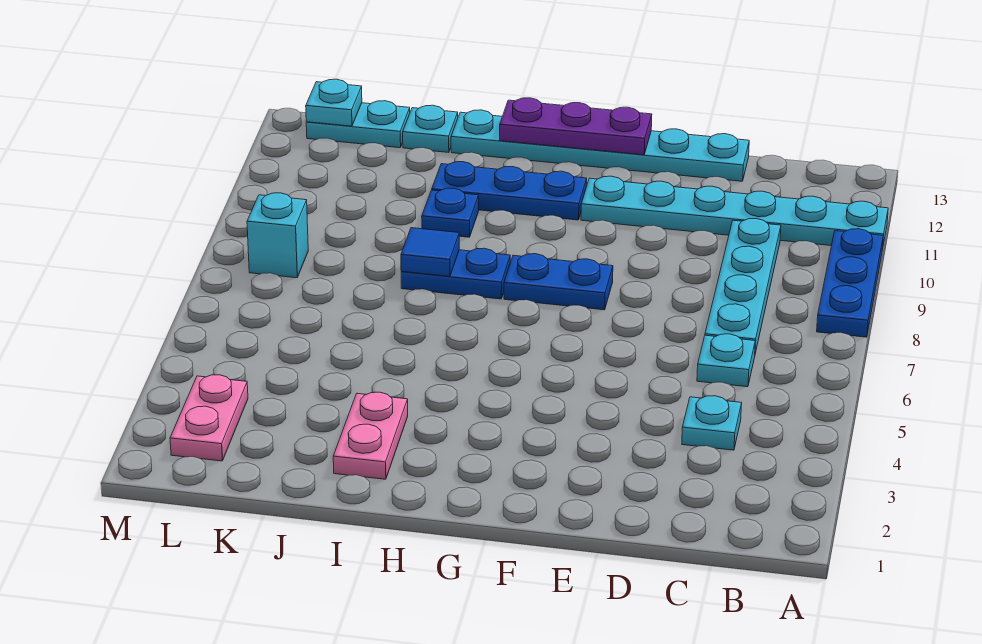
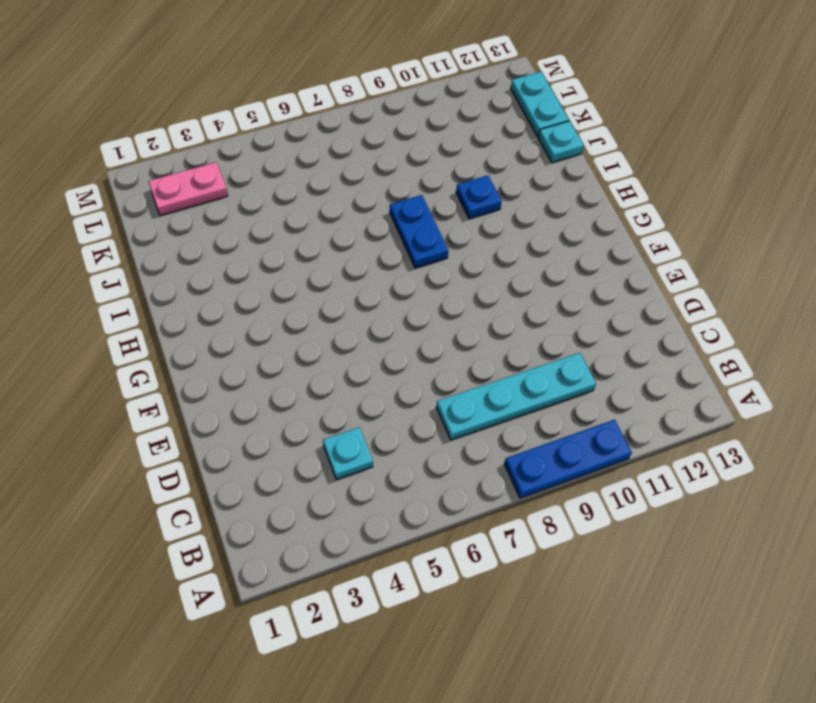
none -> cyan plate A11:F11 level 1
none -> cyan plate C6 level 1
none -> cyan plate D13:I13 level 1

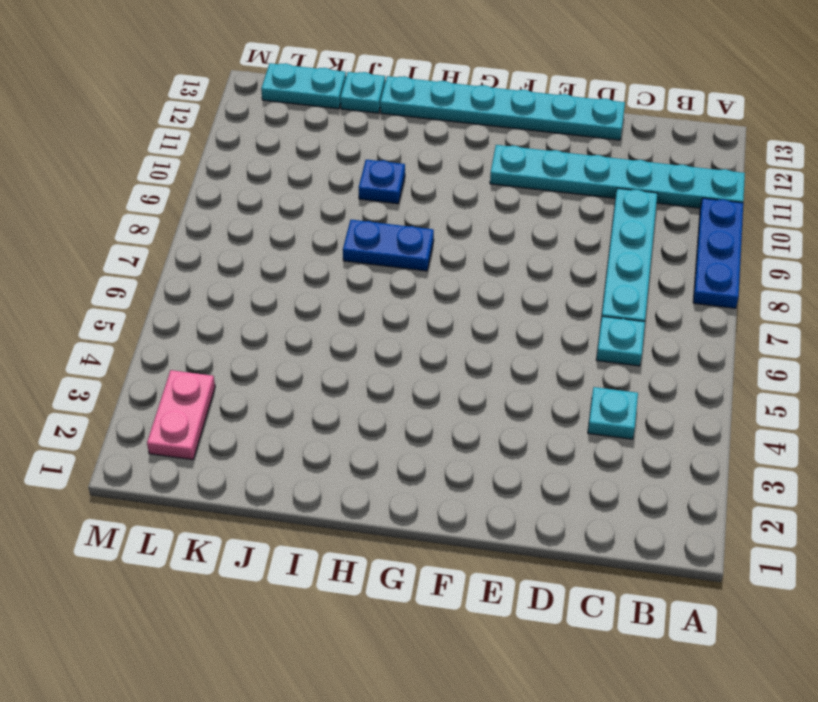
none -> blue plate F8:G8 level 1
none -> blue plate G11:I11 level 1
none -> pink plate I2:I3 level 1

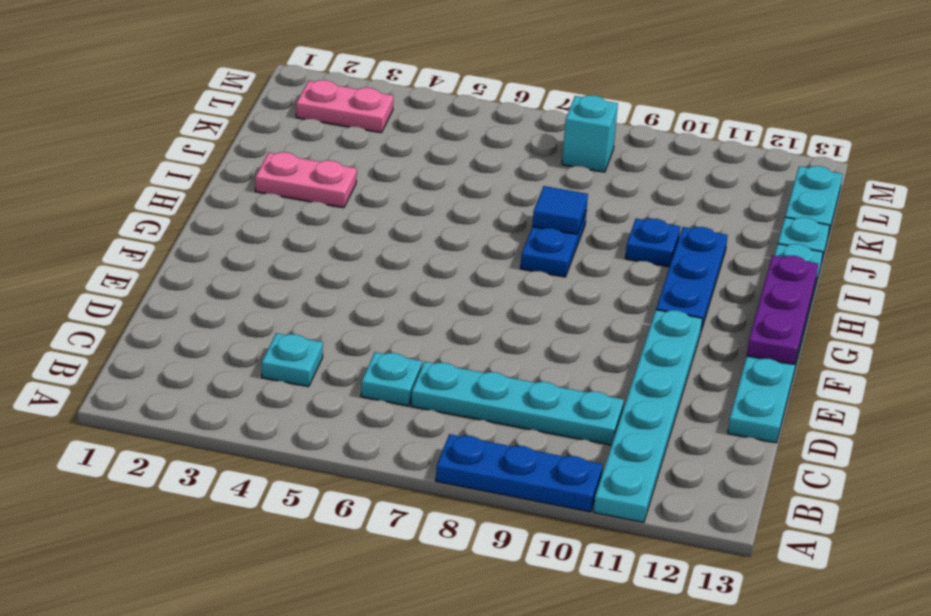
none -> blue plate F8:G8 level 1
none -> cyan plate L13 level 2

